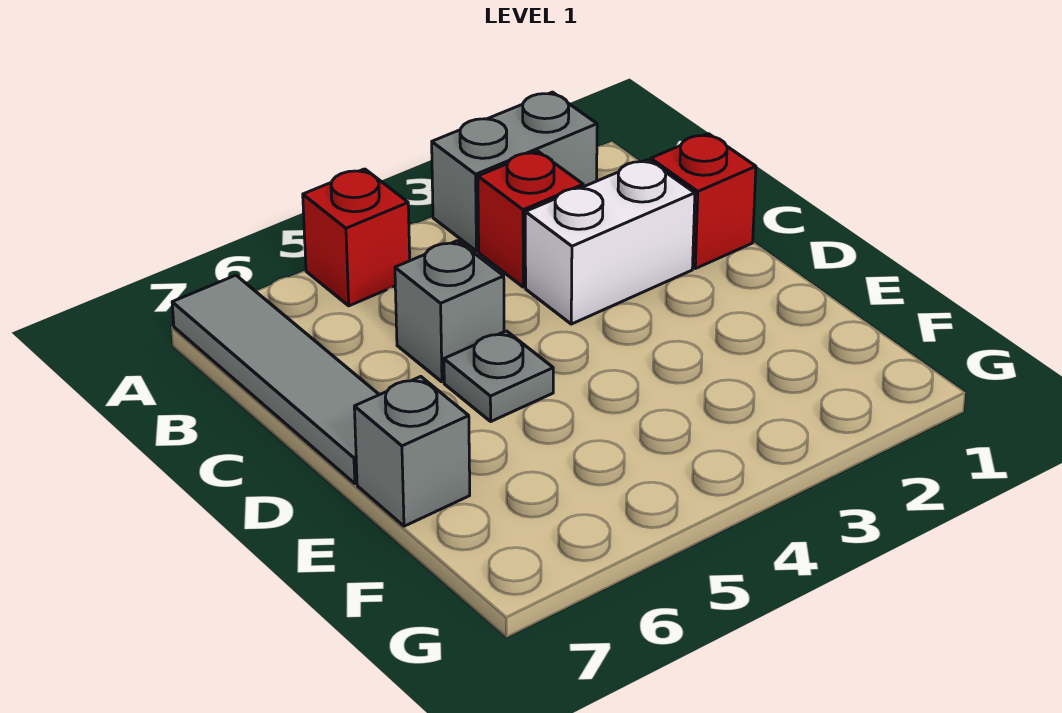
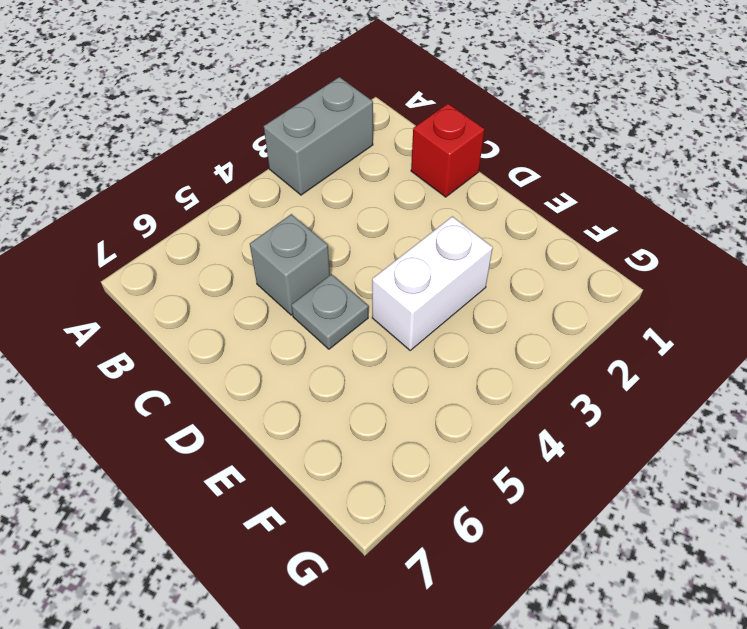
white brick E3:E4 level 1 -> white brick C2:C3 level 1
none -> red brick A5 level 1
none -> grey tile A7:D7 level 1

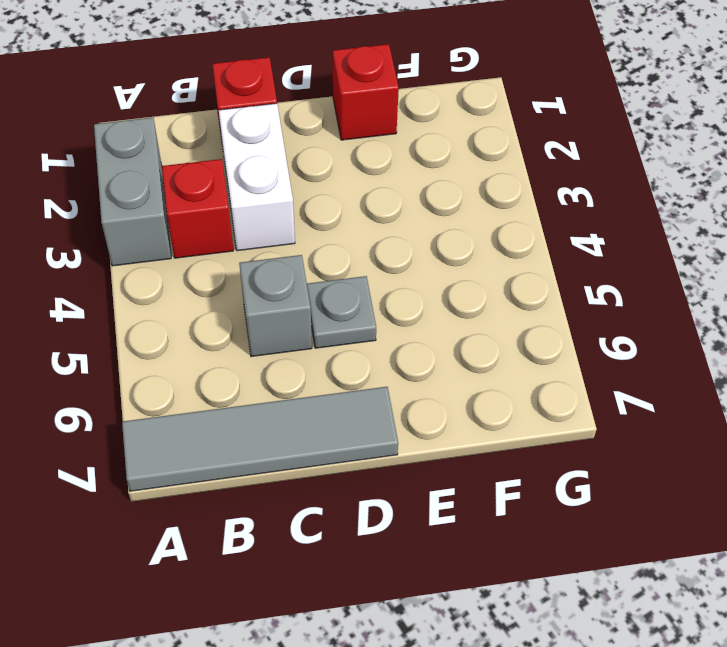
red brick E1 level 1 -> red brick A5 level 1
none -> grey brick E7 level 1

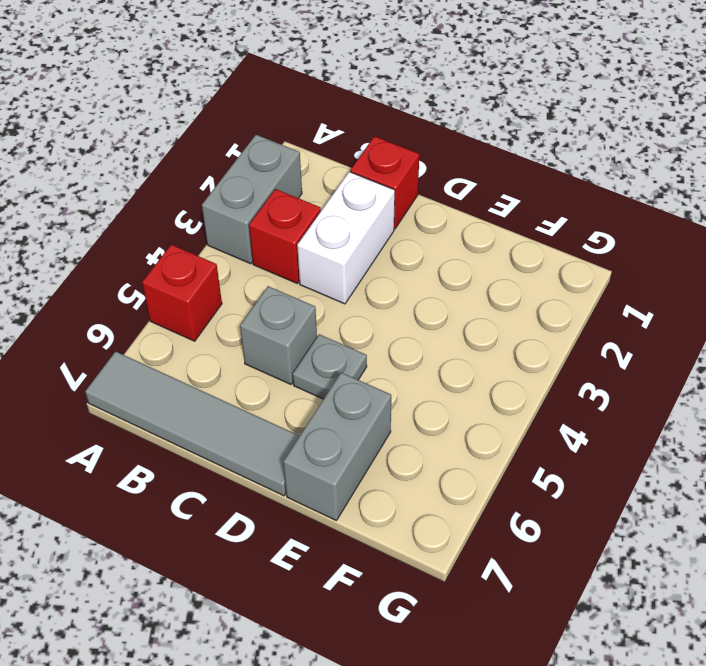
grey brick E6:E7 level 1 -> grey brick E7 level 1

